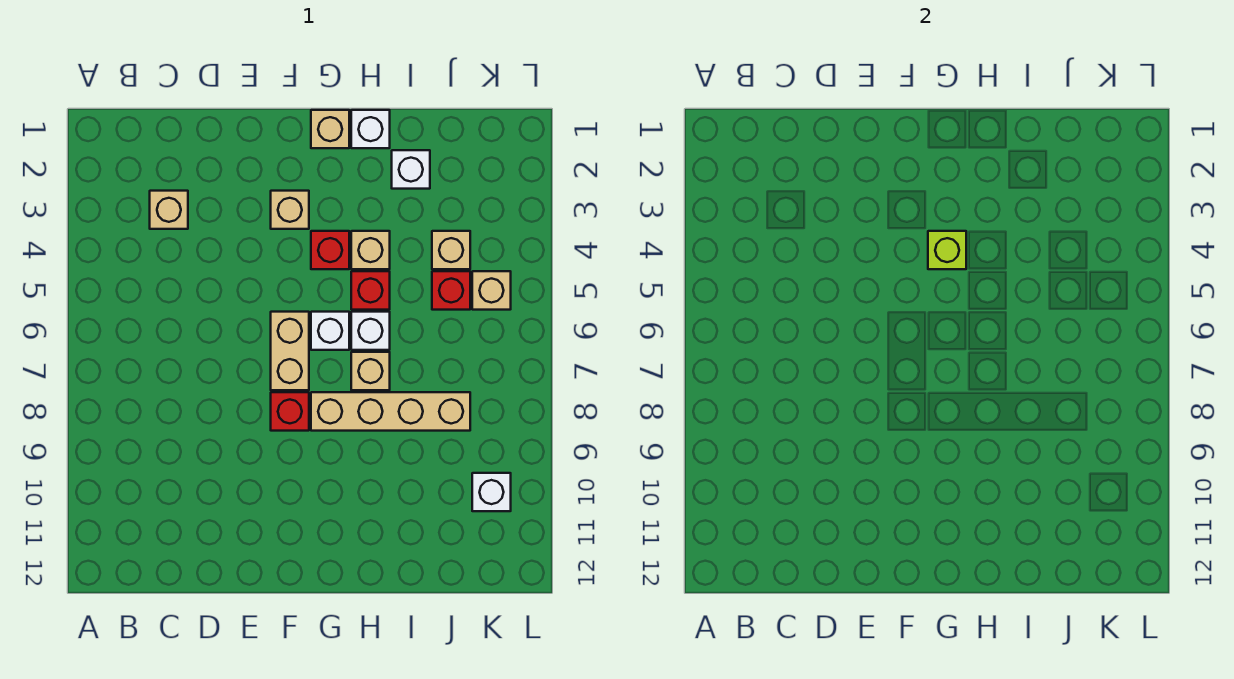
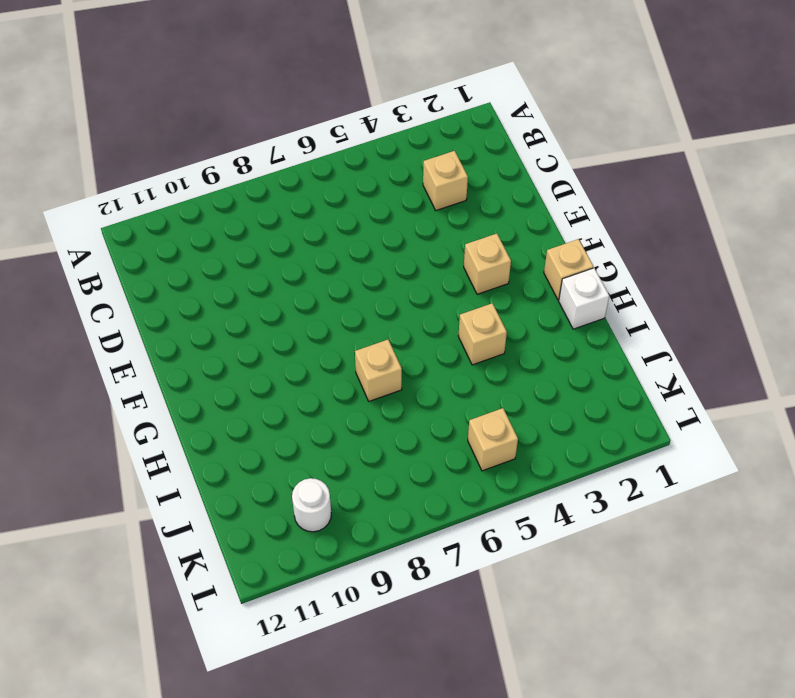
white round brick K10 level 1 -> white brick K10 level 1
none -> tan brick F6:F7 level 1
none -> red brick F8 level 1
none -> red brick G4 level 1

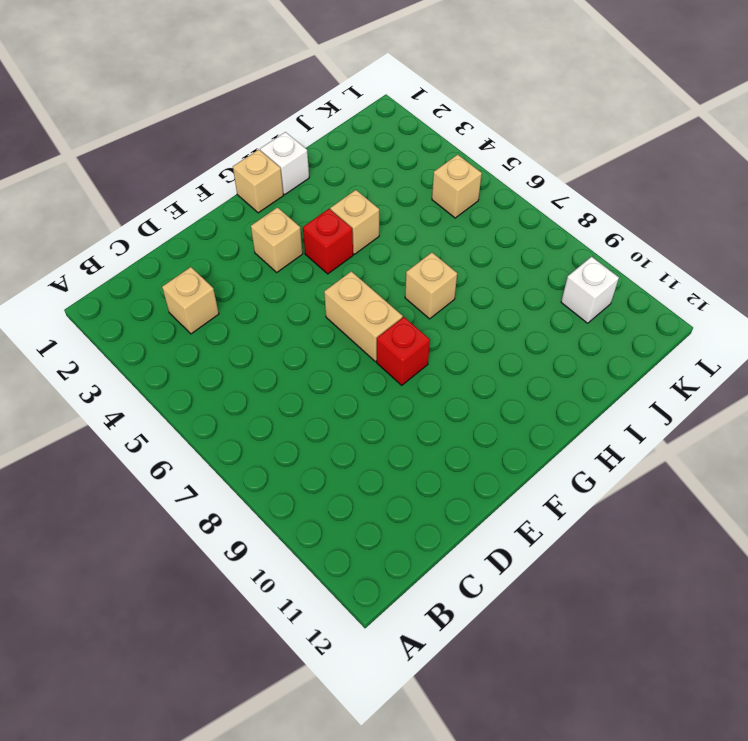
none -> white brick G6 level 1
none -> tan brick G8:J8 level 1
none -> red brick H5 level 1

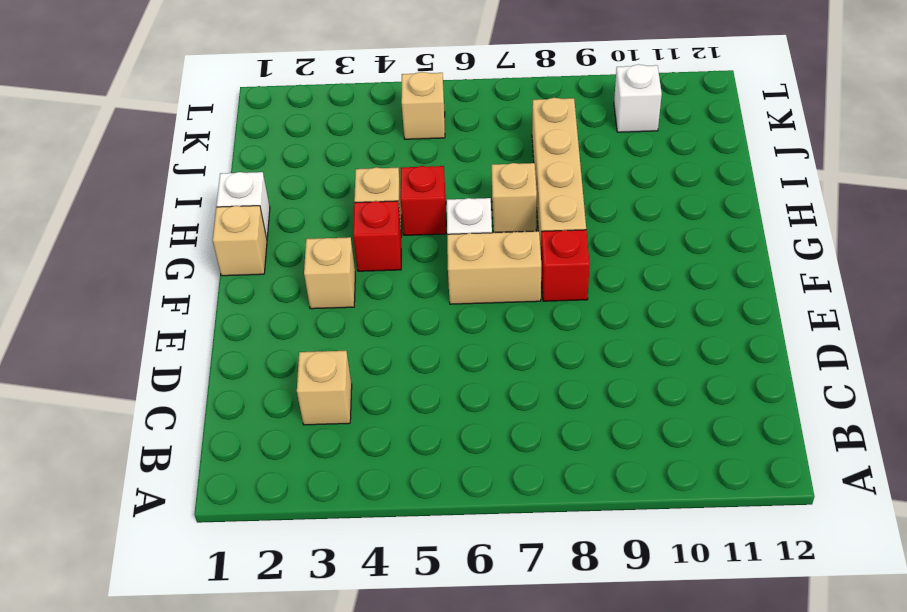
none -> white brick H6 level 1
none -> white brick I2 level 1
none -> tan brick J4 level 1

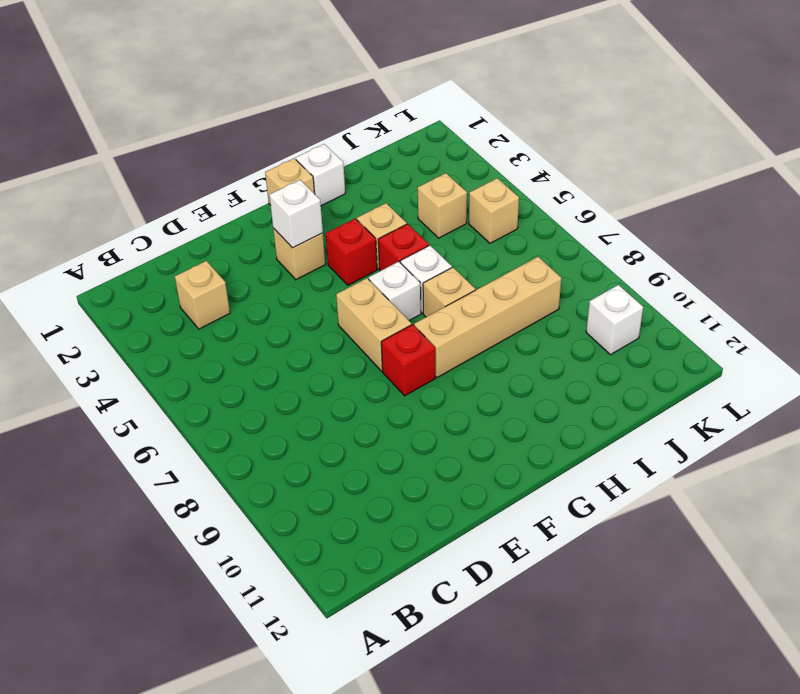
white brick F3 level 2 -> white brick I2 level 1
none -> red brick J5 level 1
none -> lime brick G4 level 2

